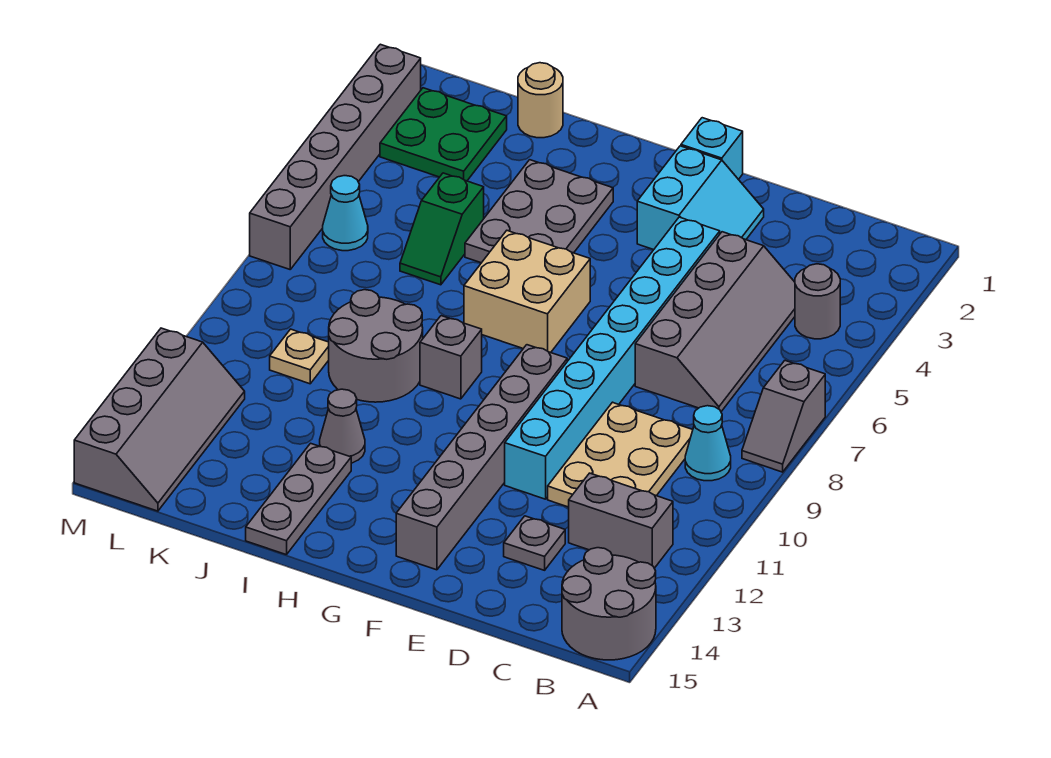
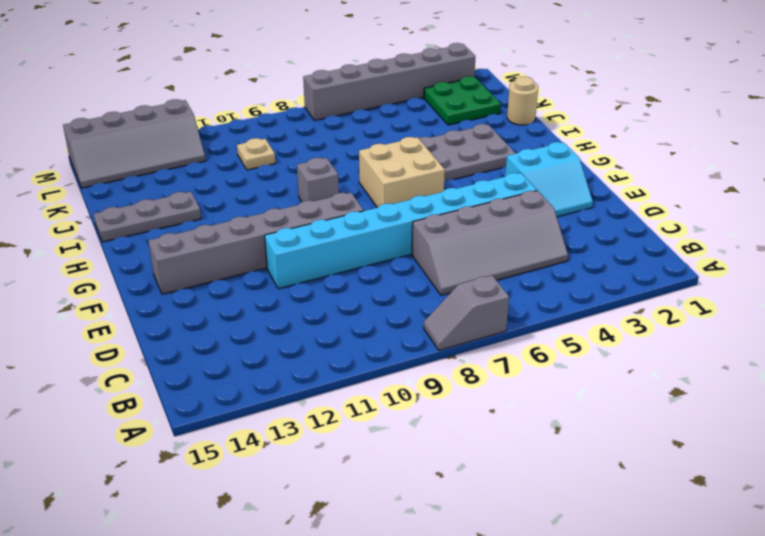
none -> grey round brick A14:B15 level 1
none -> grey round brick B4 level 1
none -> cyan cone B9 level 1

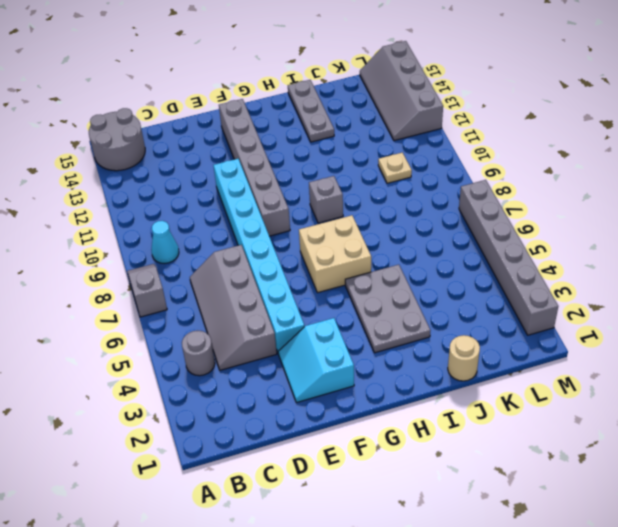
none -> grey brick B12:C12 level 1
none -> tan plate C9:D11 level 1
none -> grey plate D13 level 1

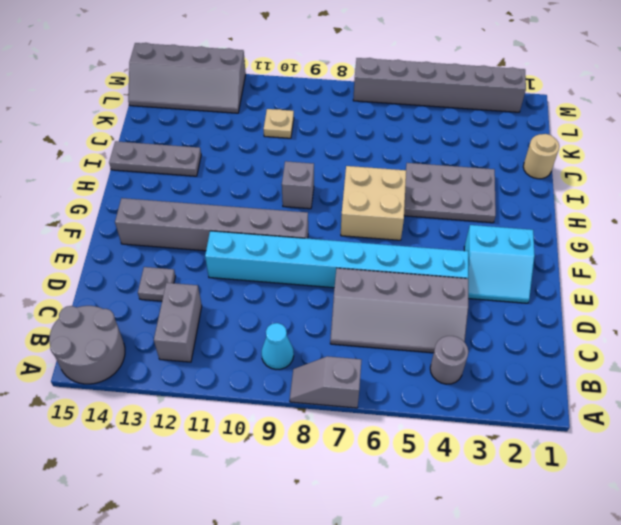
none -> tan plate C9:D11 level 1
none -> cyan brick F1 level 1
none -> grey round brick I9:J10 level 1

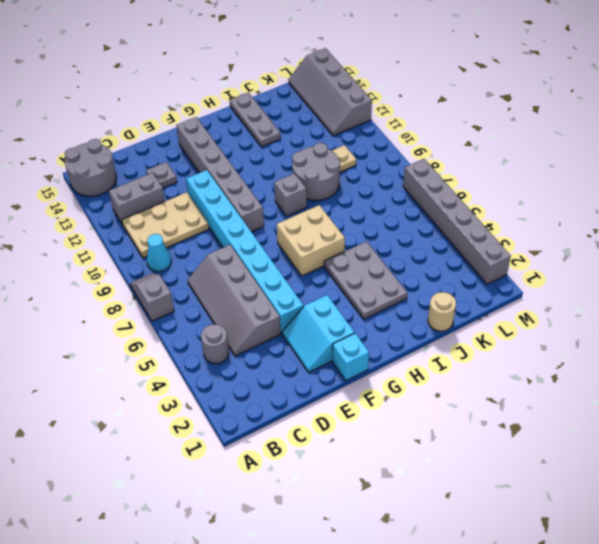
tan plate B10:D11 level 1 -> tan plate C9:D11 level 1
none -> grey cone I12 level 1
none -> green slope J5:J6 level 1 top 5
none -> green plate K2:L3 level 1

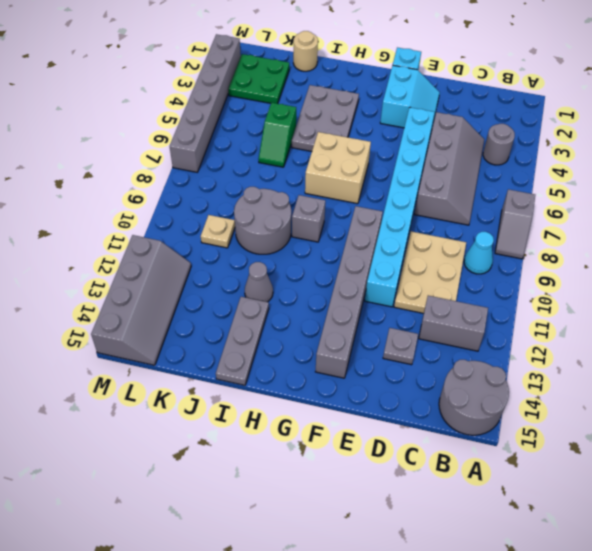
none -> cyan cone L6 level 1

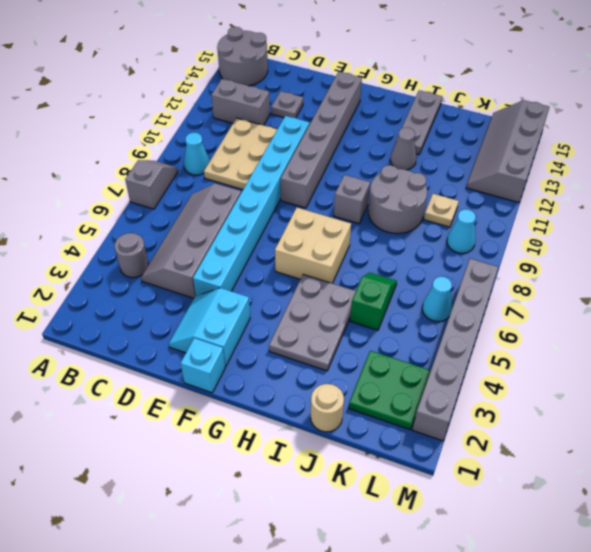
cyan cone L9 level 1 -> none

